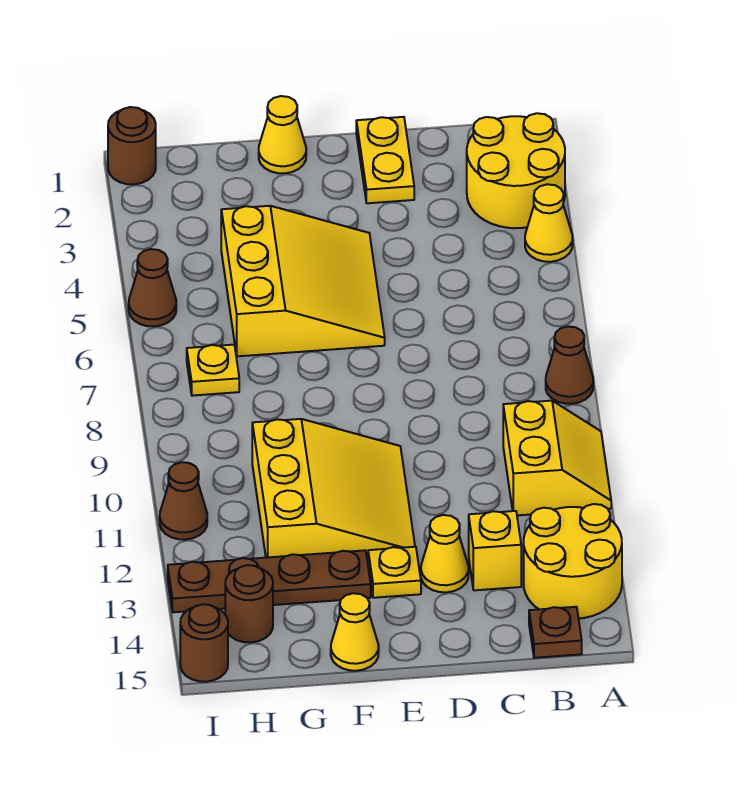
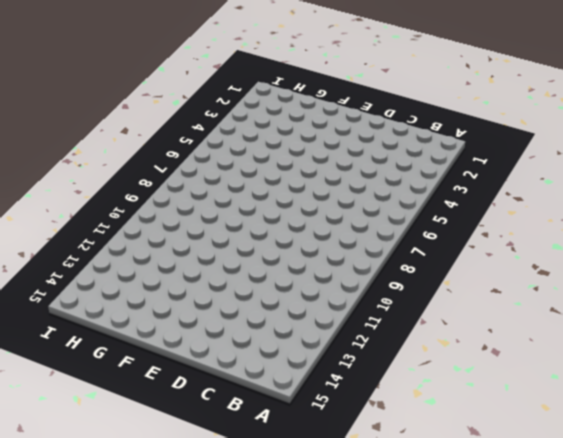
none -> yellow round brick A2:B3 level 1
none -> yellow cone A4 level 1
none -> brown cone A8 level 1

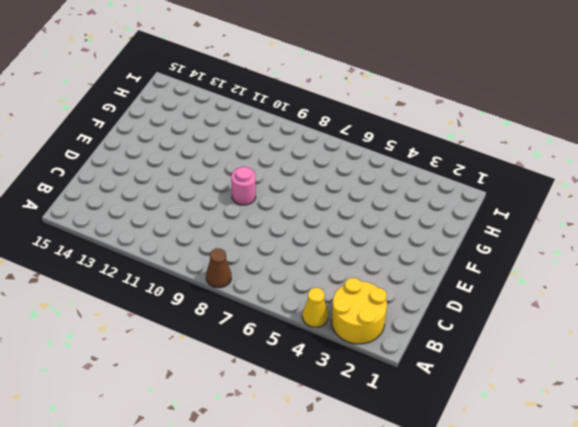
pink round brick E9 level 1 -> none
none -> yellow slope A10:B11 level 1 top B
none -> yellow round brick A13:B14 level 1
none -> brown plate B15 level 1

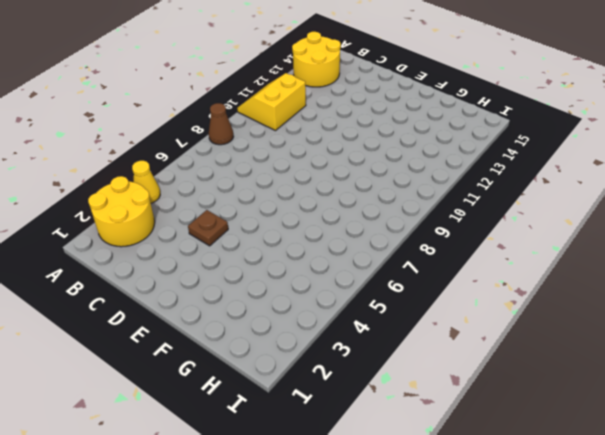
brown plate D4 level 1 -> brown plate B15 level 1
none -> yellow brick C13 level 1
none -> yellow plate D1:D2 level 1
none -> yellow cone D13 level 1

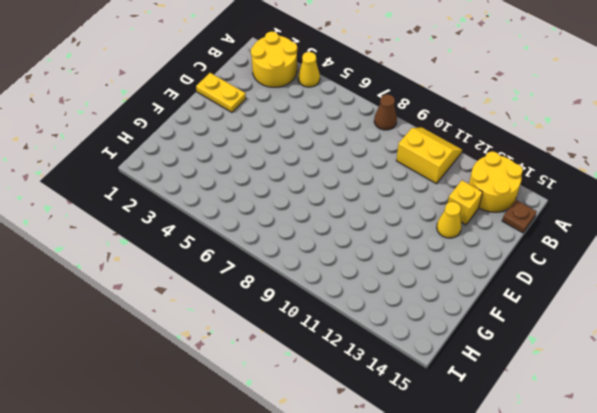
none -> yellow slope E4:G6 level 1 top G
none -> yellow slope E10:G12 level 1 top G
none -> yellow plate E13 level 1

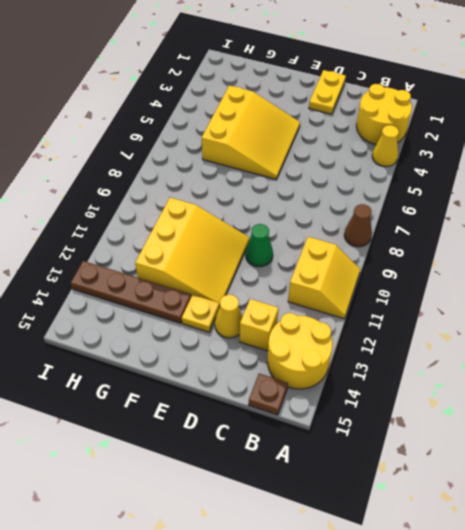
green cone D10 level 1 -> none
none -> yellow cone F1 level 1
none -> yellow cone F15 level 1
none -> yellow plate H7 level 1

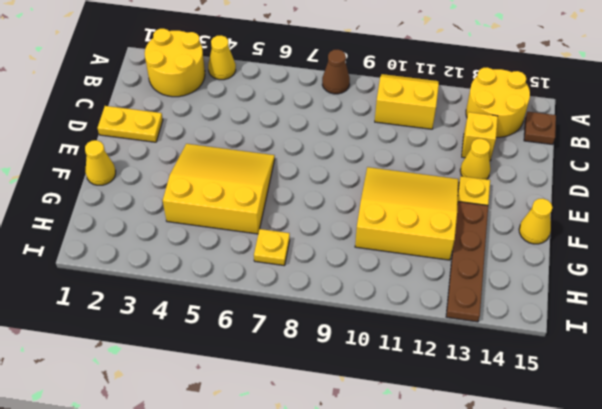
none -> brown round brick H14 level 1
none -> brown round brick I1 level 1
none -> brown cone I5 level 1

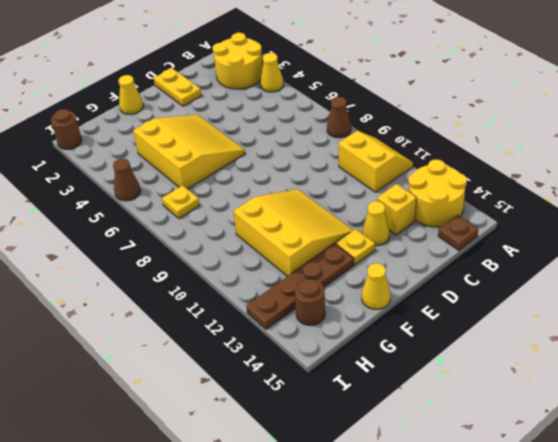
none -> brown cone I11 level 1
none -> brown round brick I15 level 1

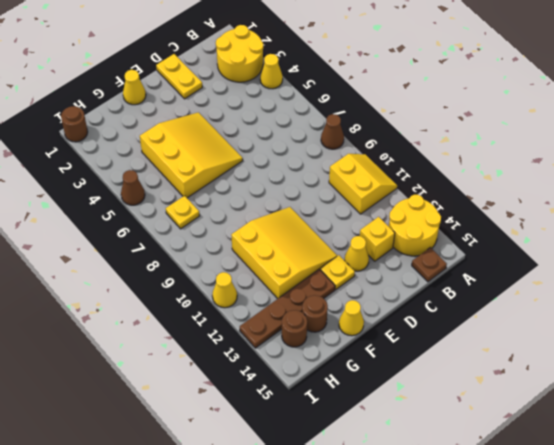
brown round brick G14 level 1 -> brown round brick I15 level 1
yellow cone I11 level 1 -> brown cone I11 level 1

